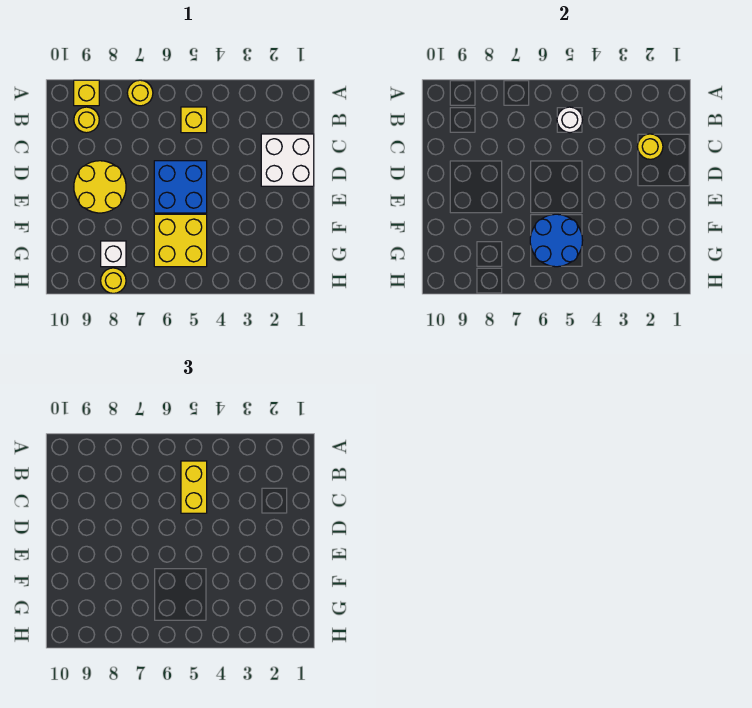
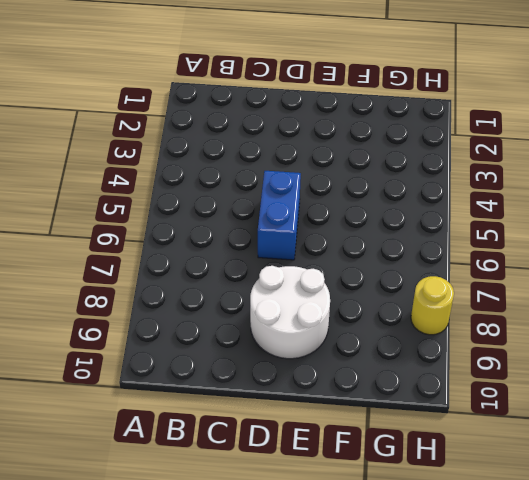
blue brick D5:D6 level 1 -> blue brick D5:E6 level 1
white round brick D8:E9 level 1 -> yellow round brick D8:E9 level 1
none -> yellow round brick A7 level 1
none -> yellow brick A9 level 1
none -> yellow brick B5 level 1

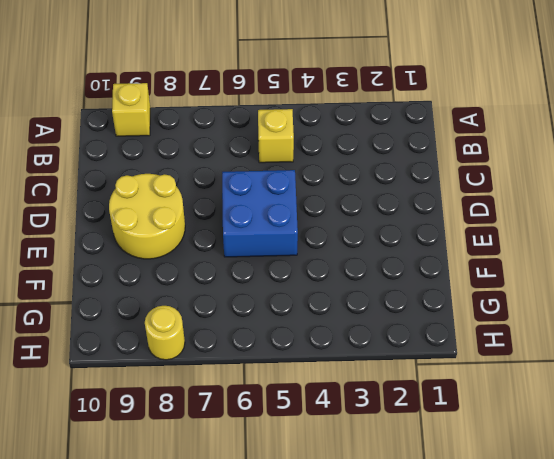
none -> yellow round brick A7 level 1
none -> yellow round brick B9 level 1
none -> white brick C1:D2 level 1

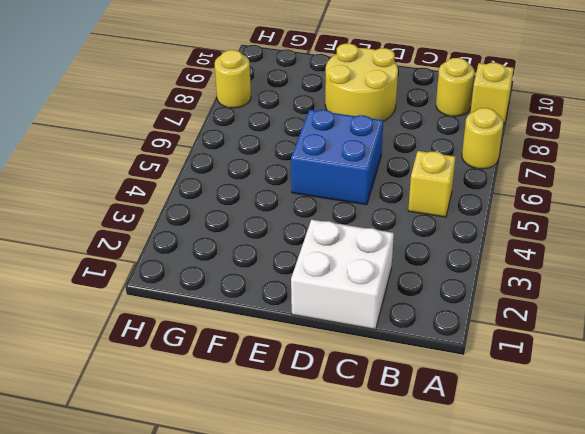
none -> yellow brick F5:G6 level 1
none -> white brick G8 level 1
none -> white round brick B5 level 2

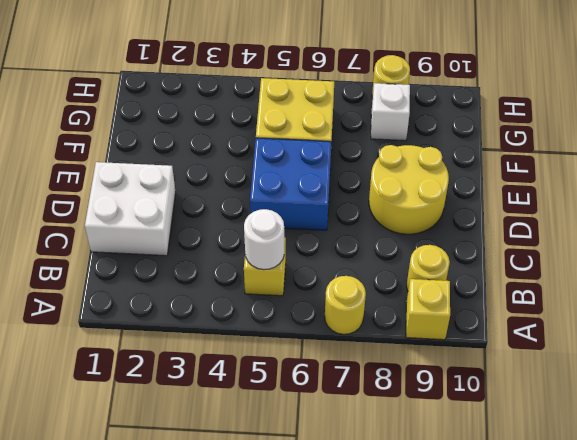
none -> yellow round brick C2 level 2
none -> blue round brick F5:G6 level 2
none -> yellow brick B5:C5 level 3

